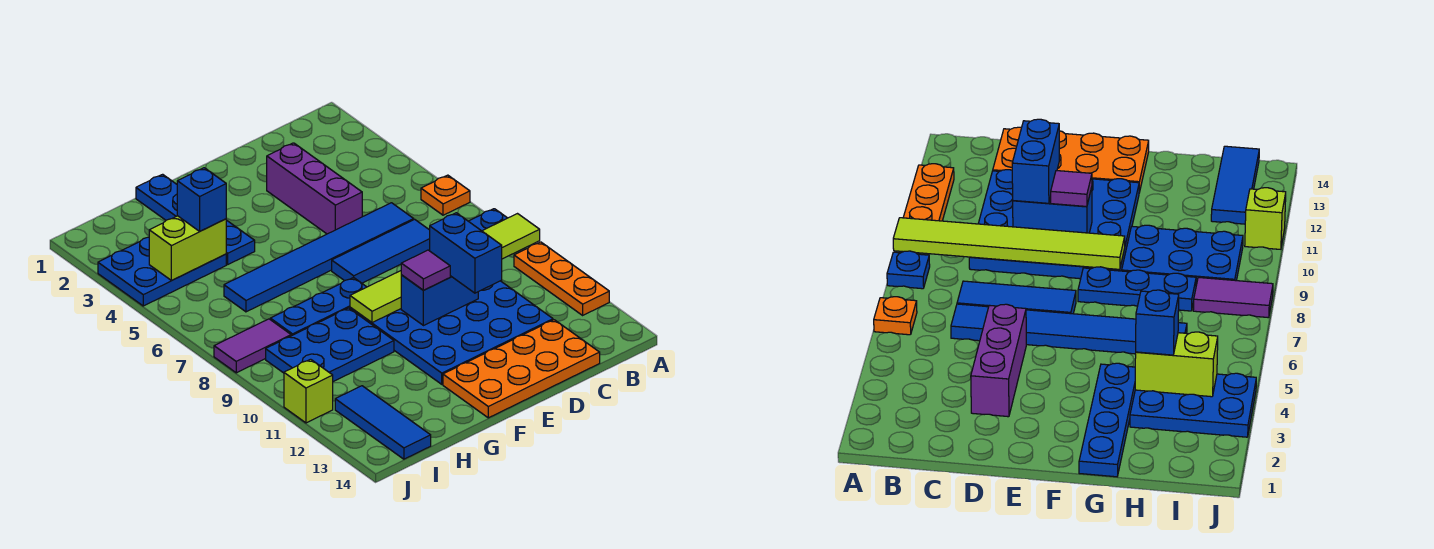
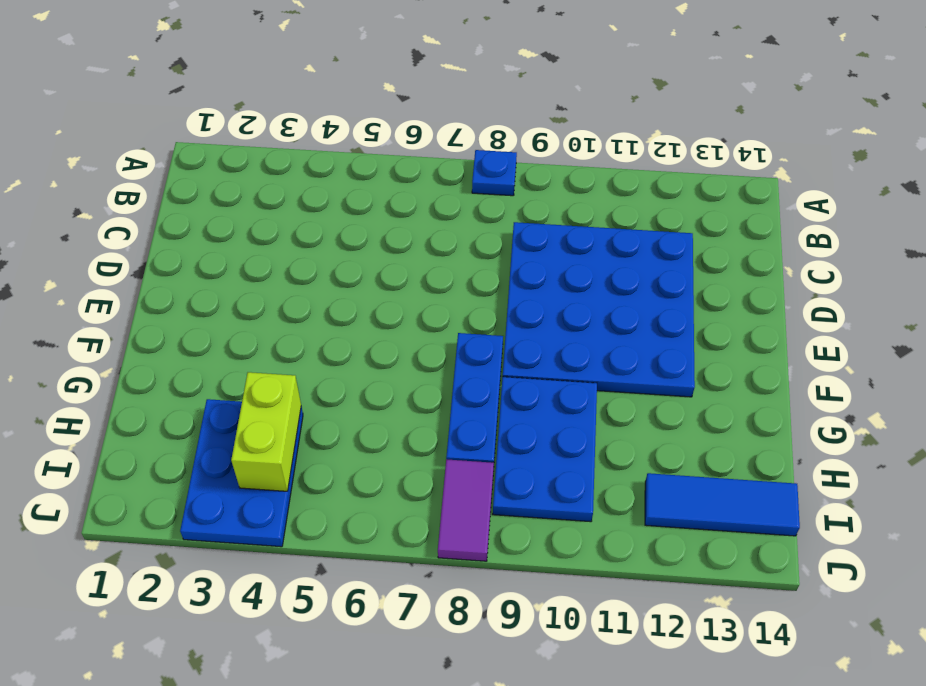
none -> orange plate A6 level 1
none -> orange plate A10:A12 level 1
none -> blue tile C6:H6 level 1

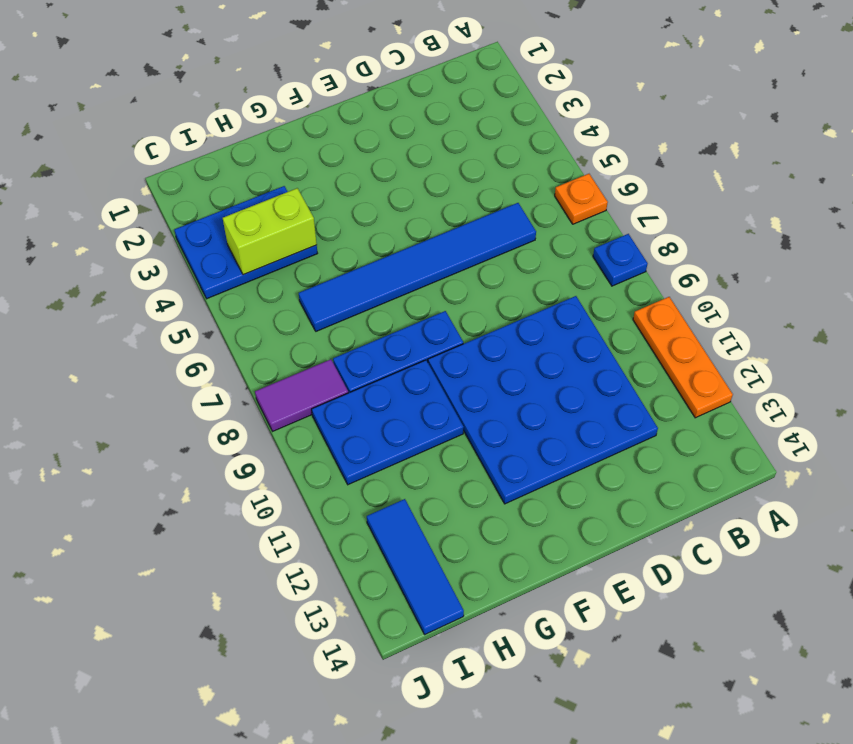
none -> blue tile C7:E7 level 1
none -> orange plate C13:F14 level 1
none -> purple brick D3:D5 level 1

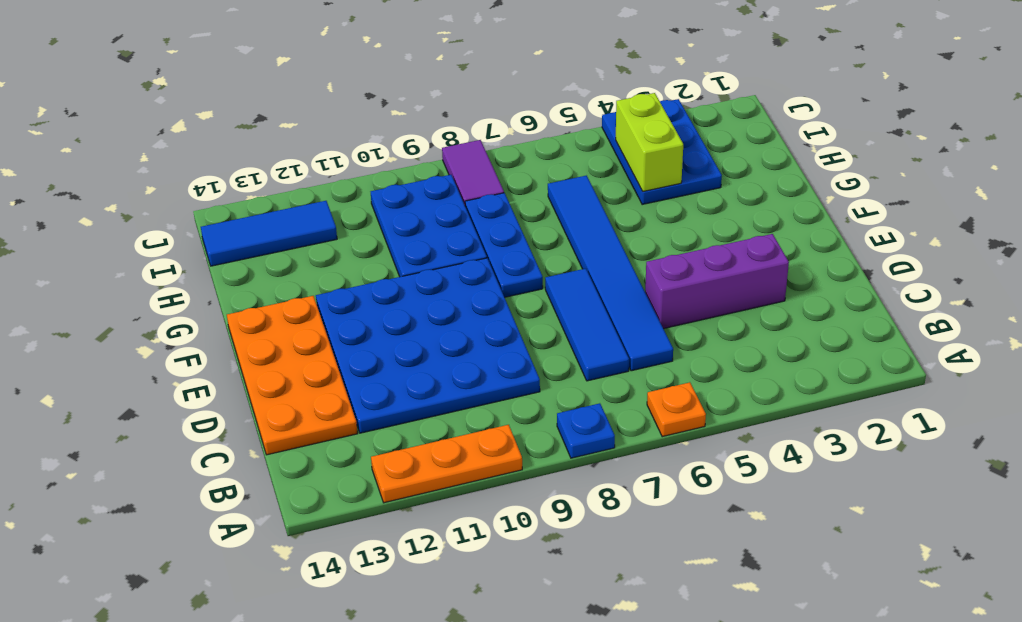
none -> blue plate G1:G4 level 1
none -> lime brick J11 level 1
none -> lime tile A9:F9 level 2

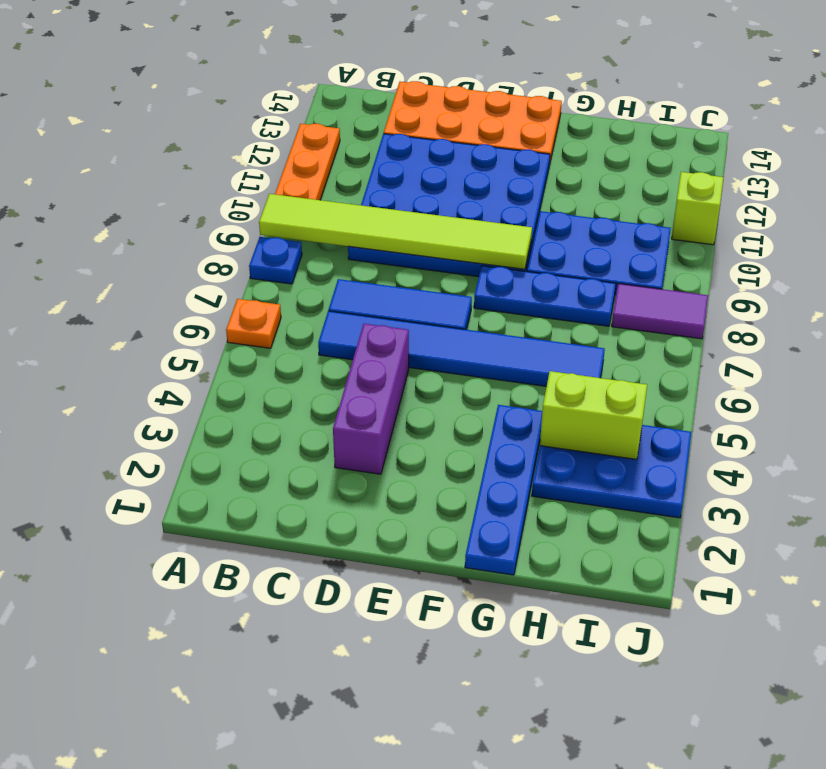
none -> blue tile I12:I14 level 1
none -> blue brick D10:E10 level 2
none -> blue brick D10:D11 level 3

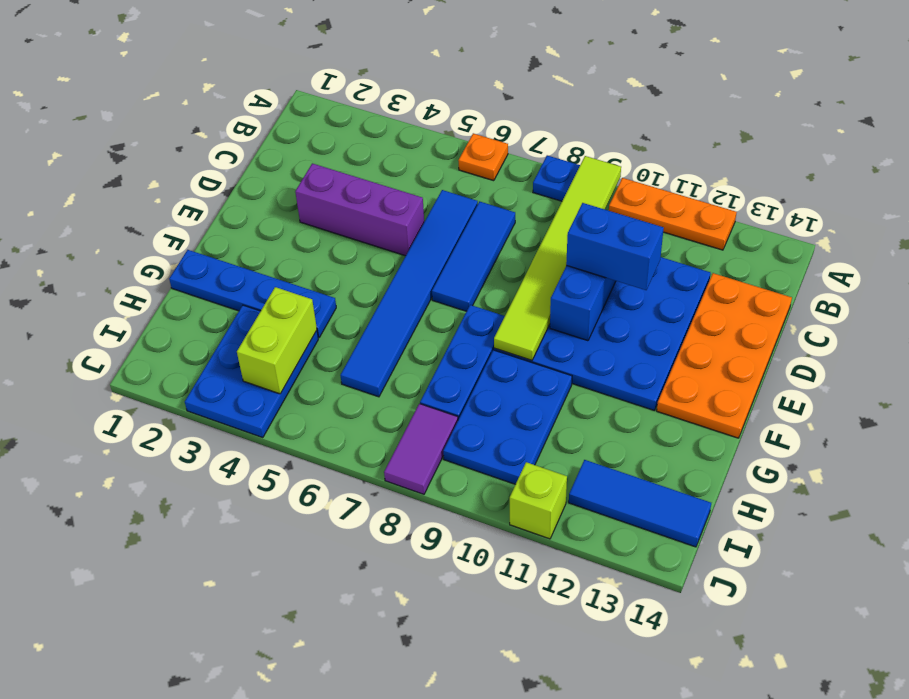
none -> purple tile E10 level 3
none -> blue brick H4 level 3

